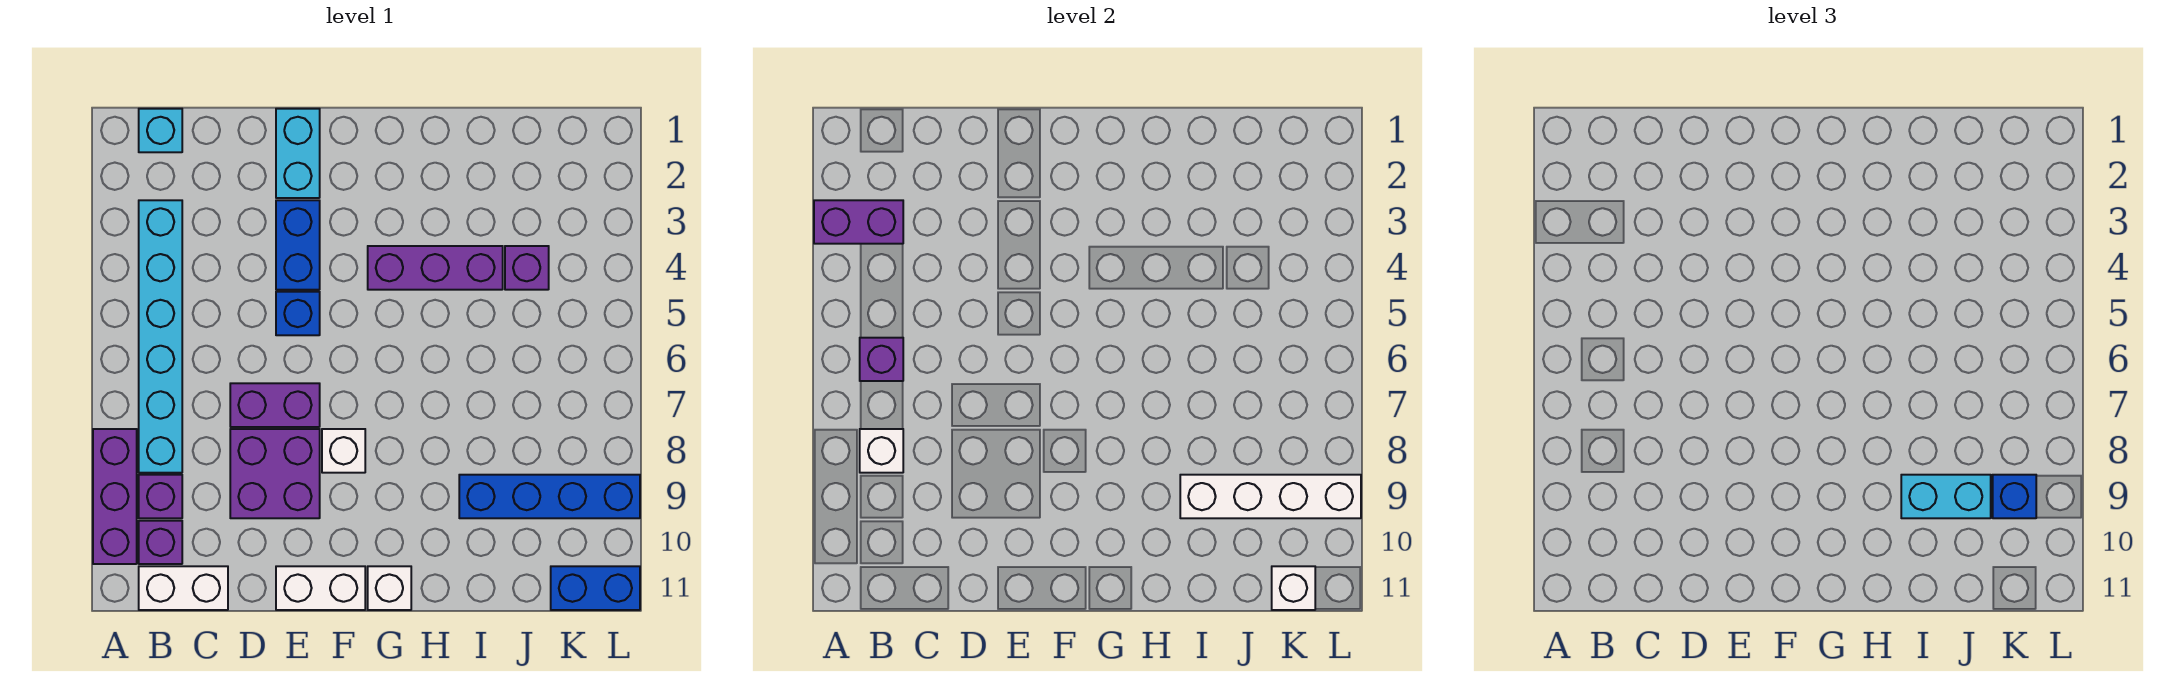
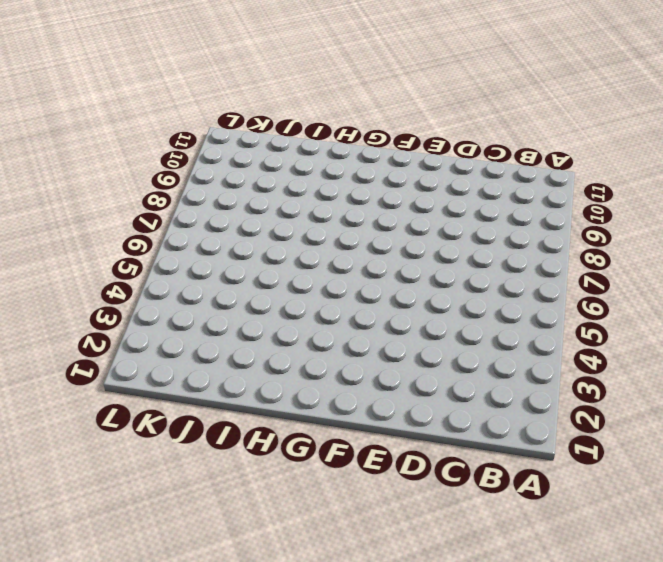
none -> purple brick A8:A10 level 1
none -> cyan brick B1 level 1
none -> cyan brick B3:B8 level 1

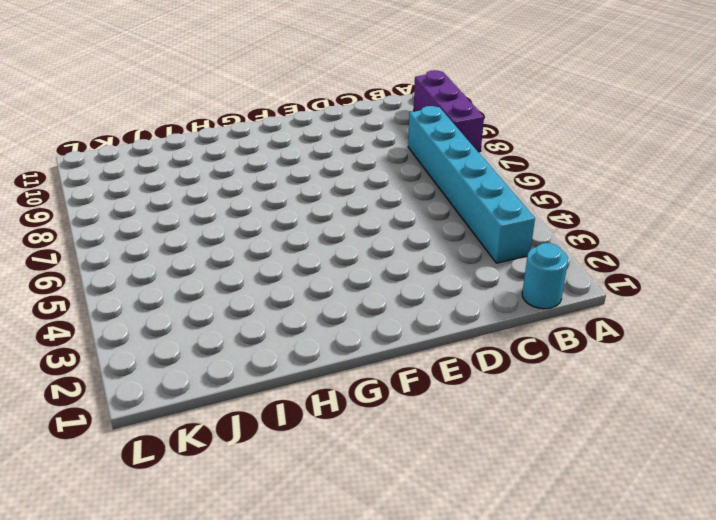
cyan round brick B1 level 1 -> cyan brick B1 level 1
none -> purple brick B9 level 1
none -> purple brick B10 level 1
none -> white brick B11:C11 level 1

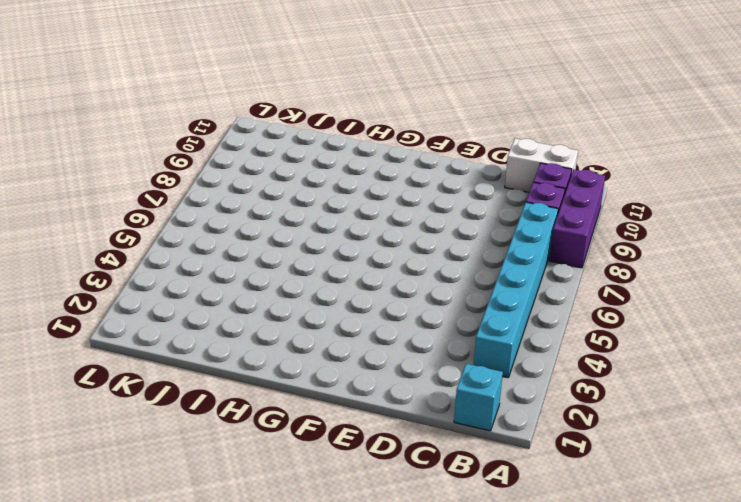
none -> purple brick D7:E7 level 1
none -> purple brick D8:E9 level 1
none -> cyan brick E1:E2 level 1

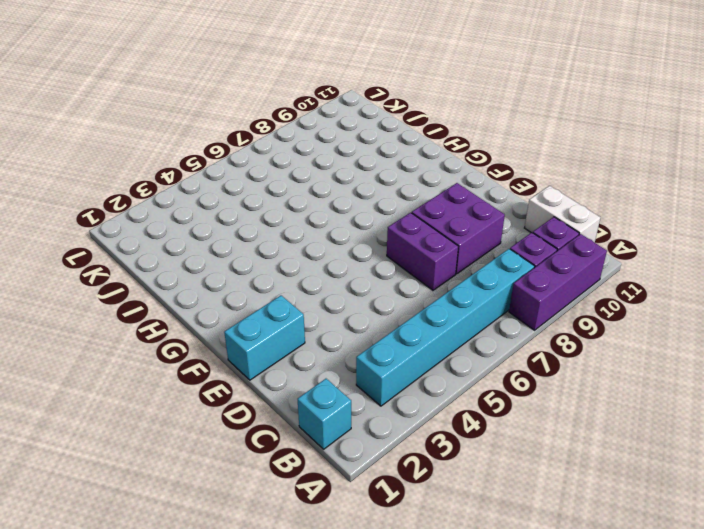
none -> blue brick E3:E4 level 1
none -> blue brick E5 level 1
none -> white brick E11:F11 level 1

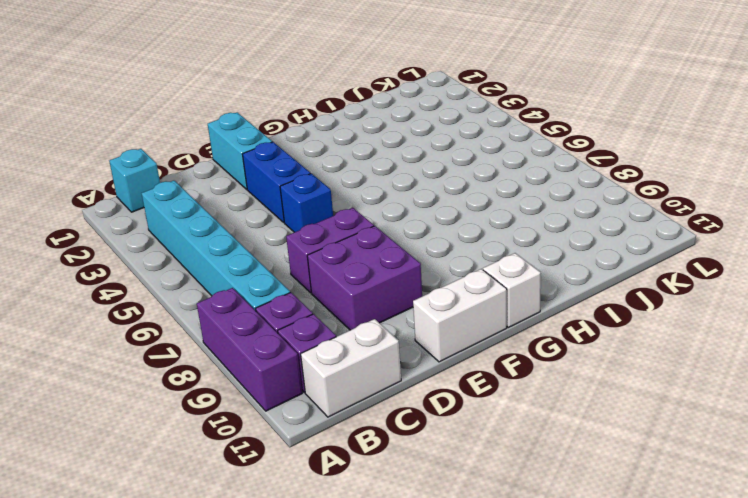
none -> white brick F8 level 1
none -> purple brick G4:I4 level 1
none -> blue brick I9:L9 level 1

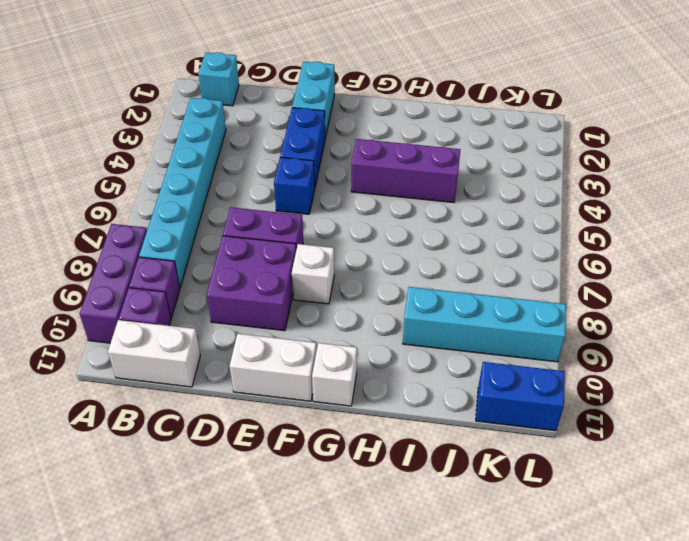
cyan brick I9:L9 level 1 -> blue brick I9:L9 level 1
none -> purple brick J4 level 1
none -> purple brick A3:B3 level 2
none -> purple brick B6 level 2

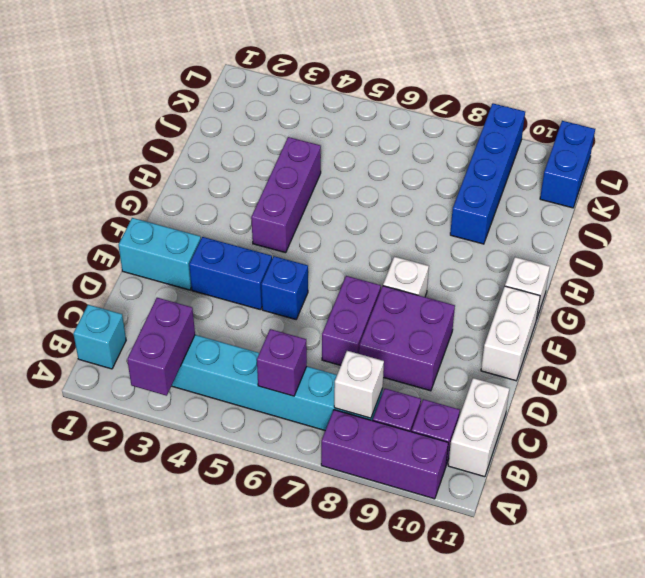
none -> purple brick J4 level 1
none -> white brick I9:L9 level 2
none -> white brick K11 level 2

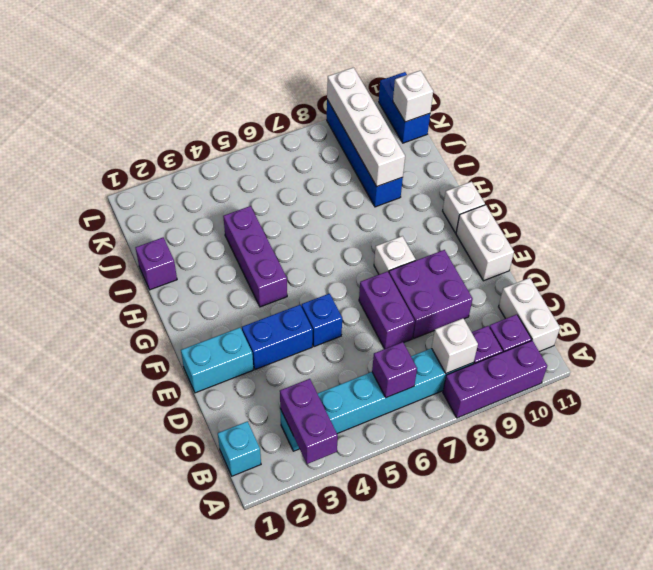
purple brick I1 level 1 -> purple brick J4 level 1
none -> cyan brick I9:J9 level 3
none -> blue brick K9 level 3

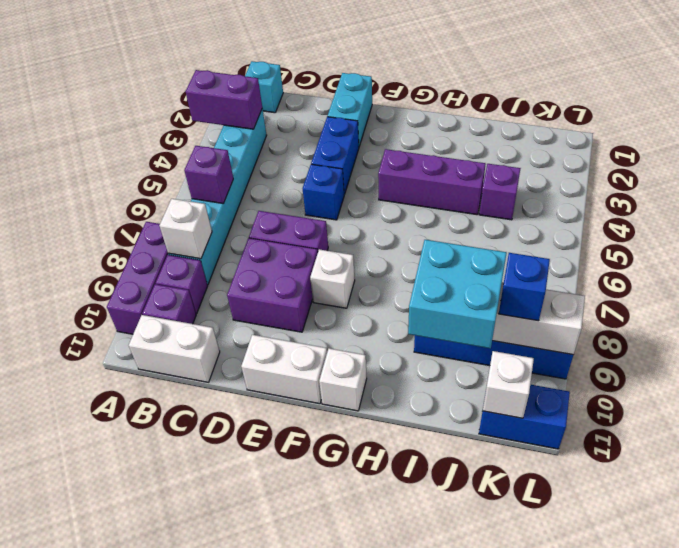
cyan brick I9:J10 level 3 -> cyan brick I9:J9 level 3

